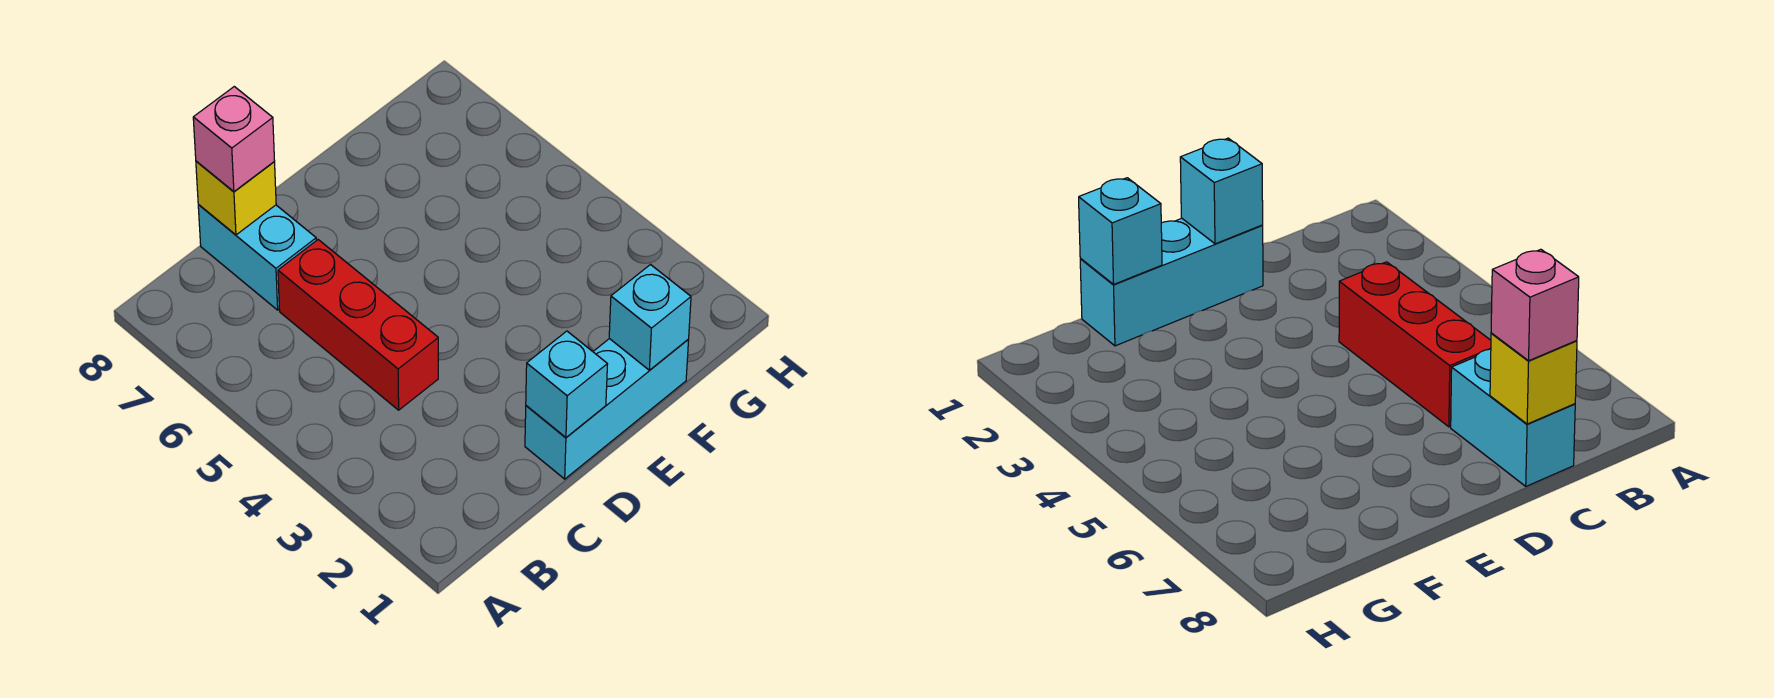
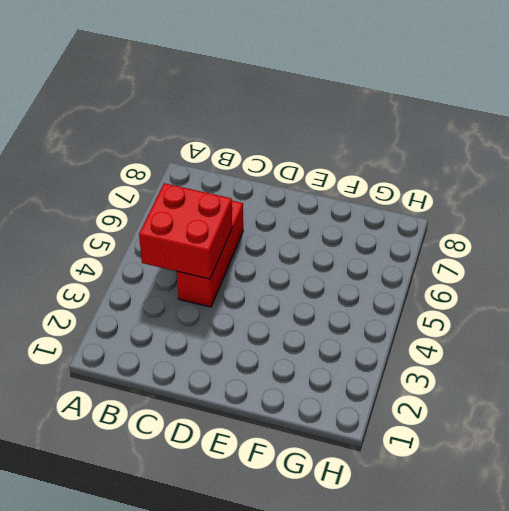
red brick B4:C5 level 2 -> none
none -> cyan brick C7:C8 level 1
none -> cyan brick D1:F1 level 1

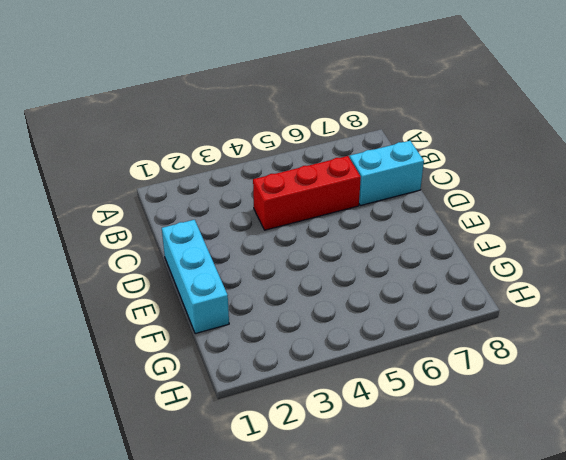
none -> yellow brick C8 level 2
none -> cyan brick D1 level 2

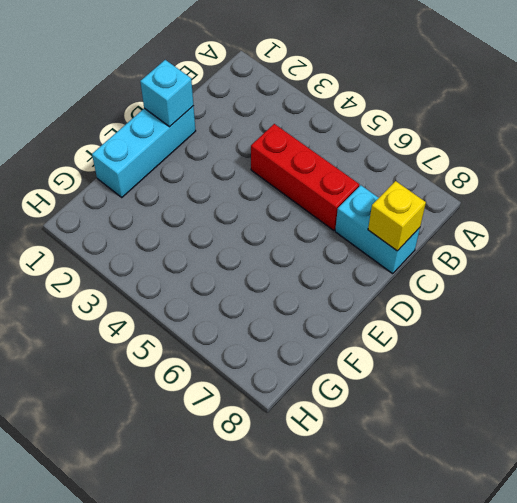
none -> cyan brick F1 level 2
none -> pink brick C8 level 3

